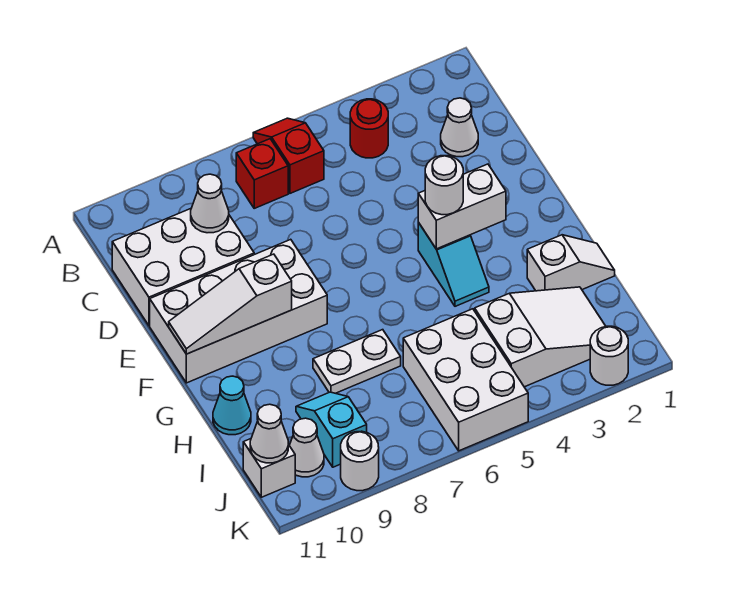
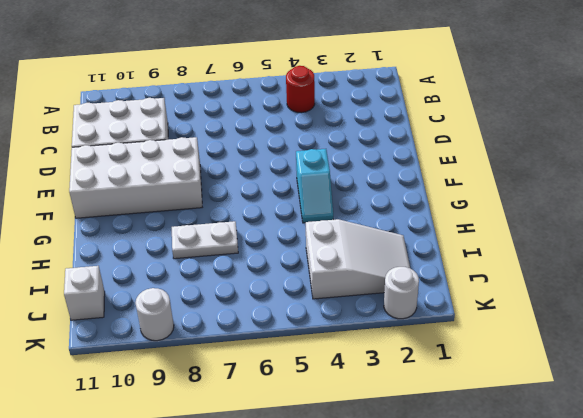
none -> red slope A6:B6 level 1 top B
none -> red brick B7 level 1
none -> white cone C2 level 1

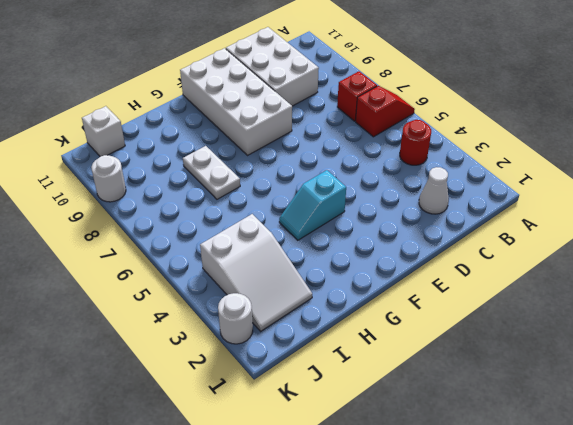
none -> white slope H1:H2 level 1 top 2
none -> cyan cone H11 level 1
none -> white brick I5:K6 level 1

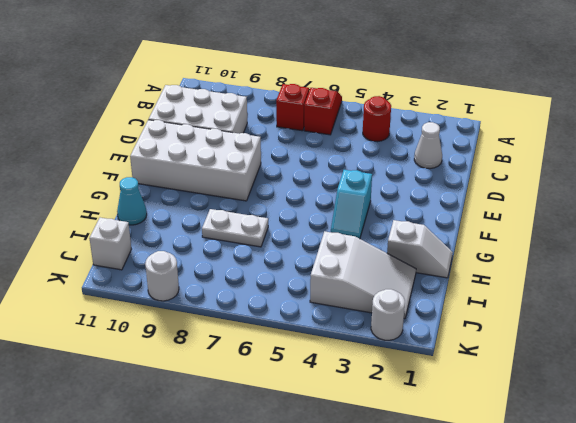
none -> white brick I5:K6 level 1
none -> cyan slope I9:J9 level 1 top J
none -> white cone J10 level 1

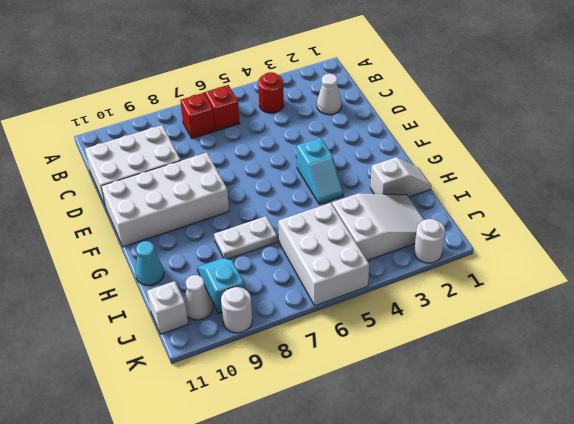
none -> white cone C9 level 2
none -> white brick F3:F4 level 2
none -> white slope F9:F11 level 2 top 9

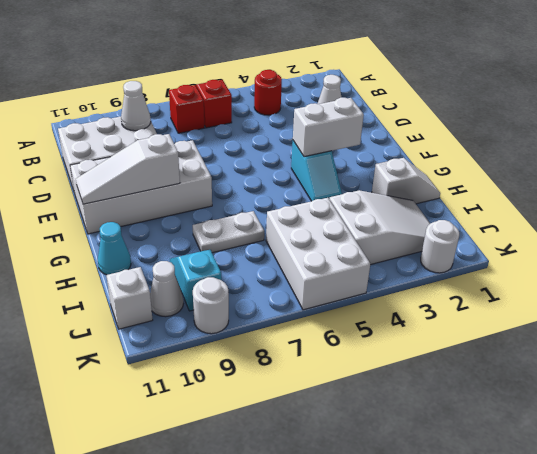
none -> white cone J11 level 2
none -> white round brick F4 level 3

